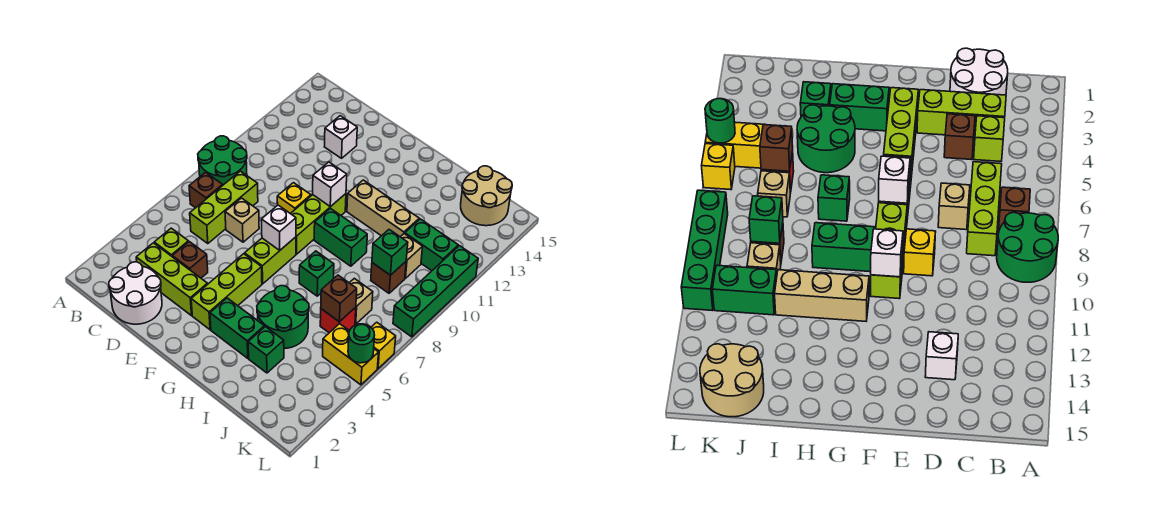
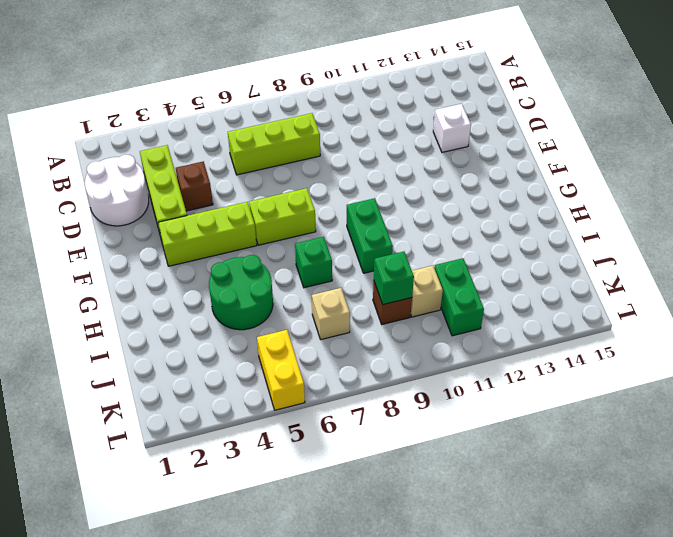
none -> green round brick A8:B9 level 1
none -> brown brick B7 level 1
none -> lime brick C4 level 1
none -> tan brick D7 level 1

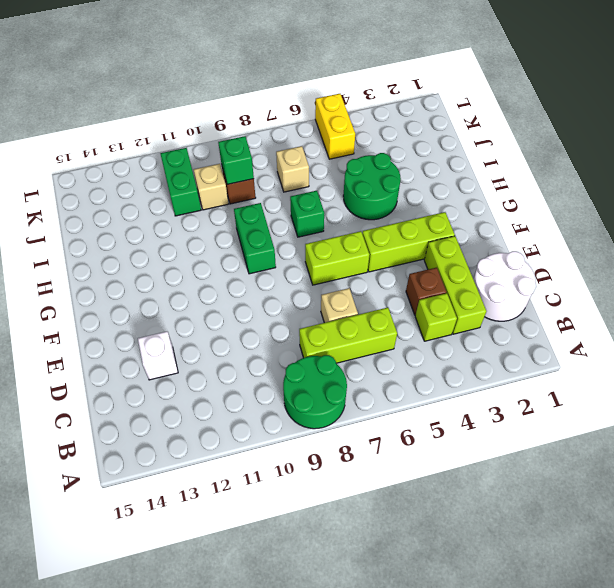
none -> brown brick B7 level 1
none -> yellow brick E9 level 1
none -> lime brick F8:F10 level 1
none -> green brick G3:H3 level 1

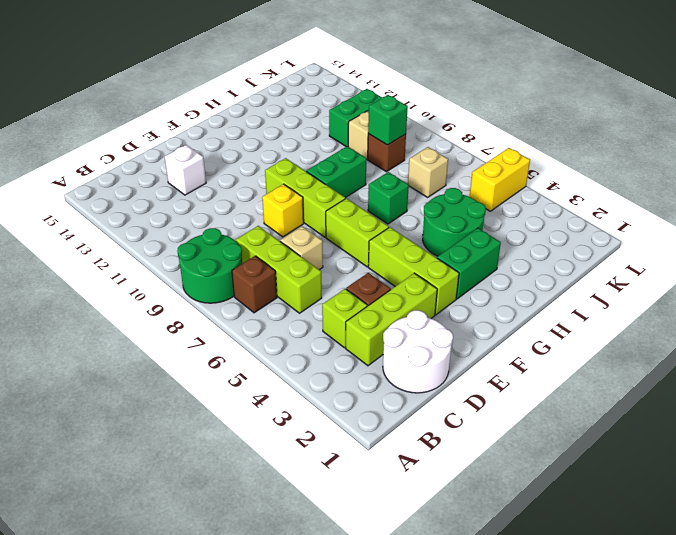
none -> tan brick G11:I11 level 1
none -> green brick I3 level 1
none -> red brick J6 level 1
none -> tan round brick J14:K15 level 1

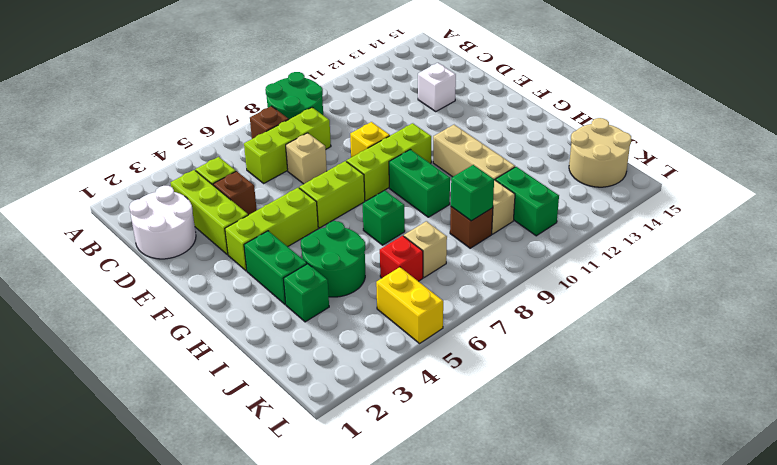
none -> yellow brick L6 level 1
none -> green brick L8:L11 level 1
none -> white brick F7 level 2
none -> white brick F10 level 2

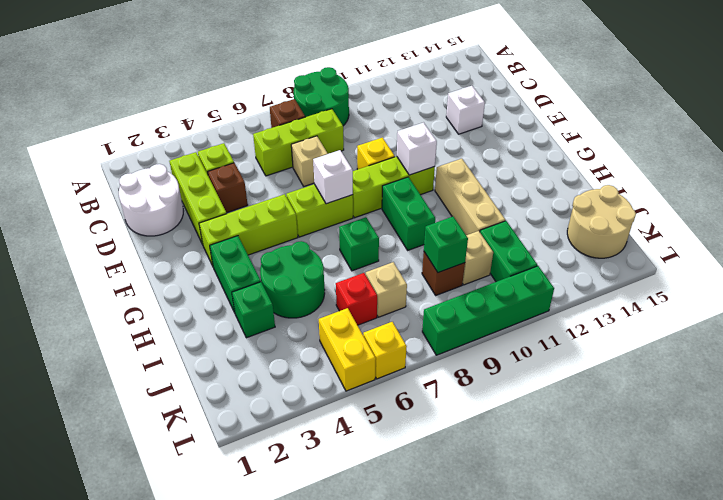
none -> brown brick J6 level 2
none -> green round brick L5 level 2

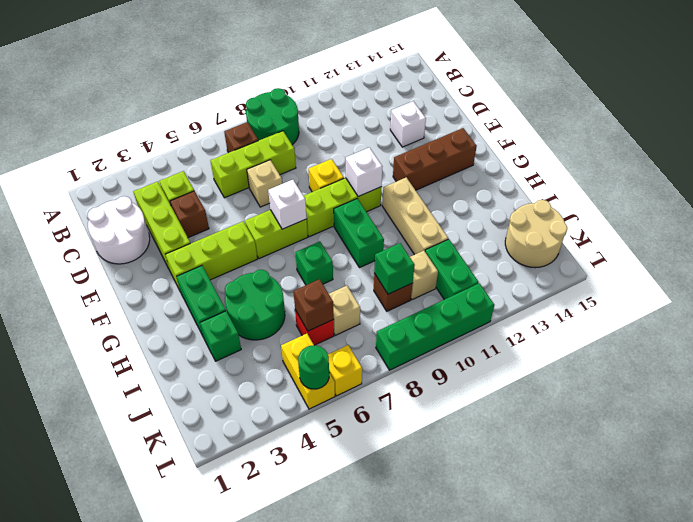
brown brick F12:F14 level 1 -> none

